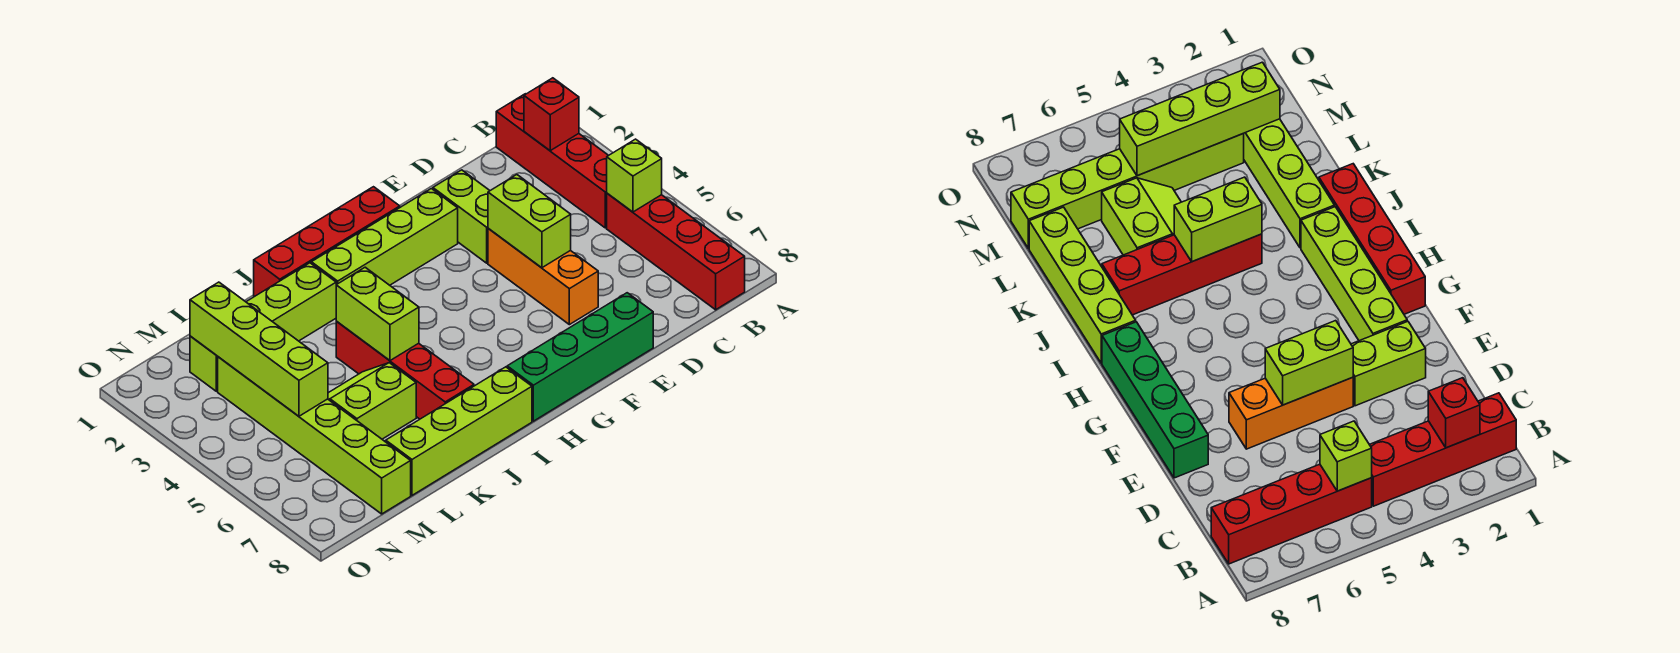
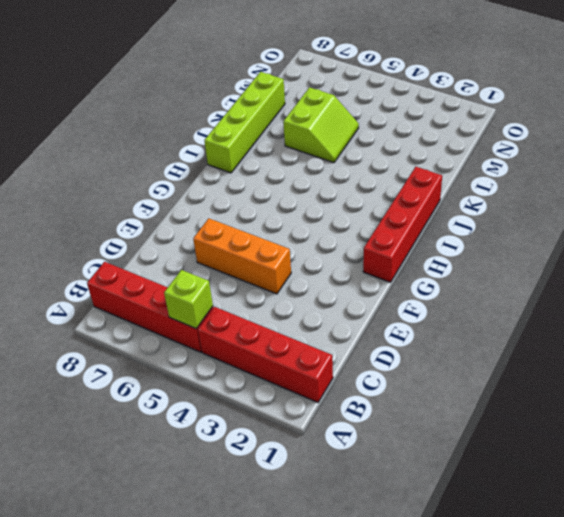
none -> lime brick E2:E3 level 1
none -> green brick E8:H8 level 1
none -> lime brick F2:I2 level 1

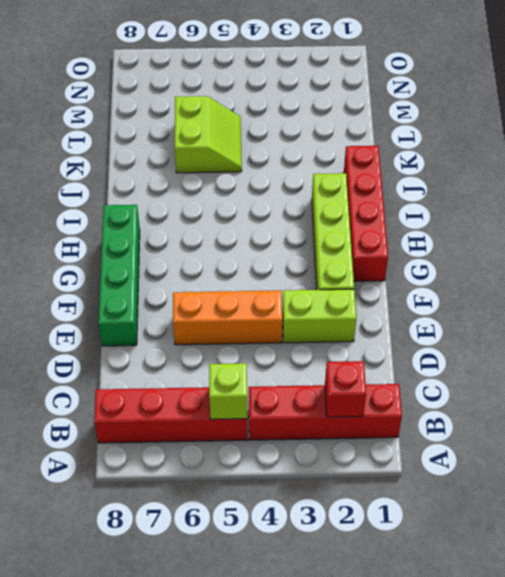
none -> lime brick I8:L8 level 1
none -> lime brick J2:M2 level 1
none -> red brick J4:J7 level 1

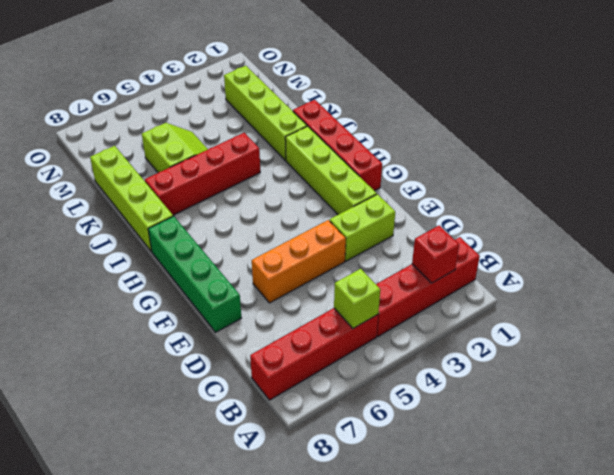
none -> lime brick M3:M8 level 1
none -> lime brick E4:E5 level 2
none -> lime brick J4:J5 level 2

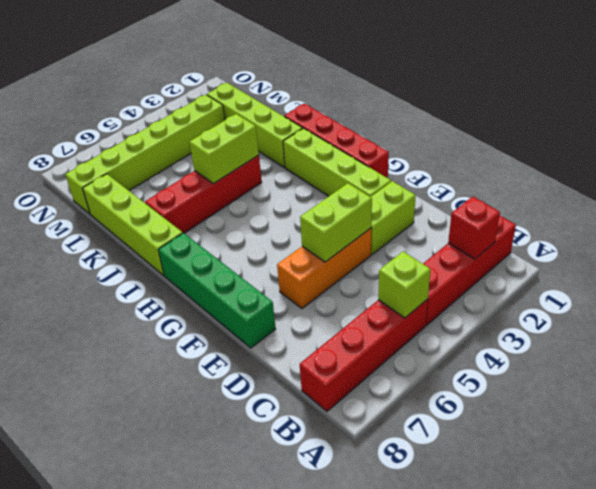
none -> lime slope K5:L6 level 1 top 6
none -> lime brick M2:M5 level 2

